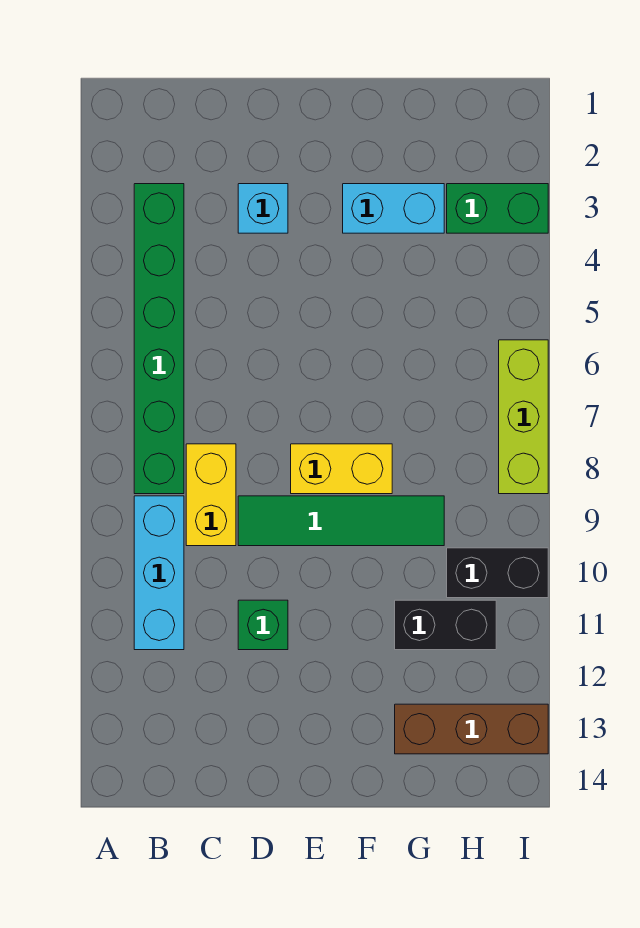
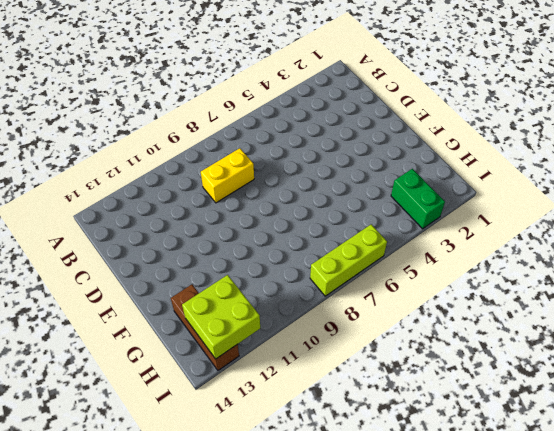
lime brick H12:I13 level 2 -> none
none -> green brick B3:B8 level 1
none -> cyan brick B9:B11 level 1
none -> cyan brick D3 level 1

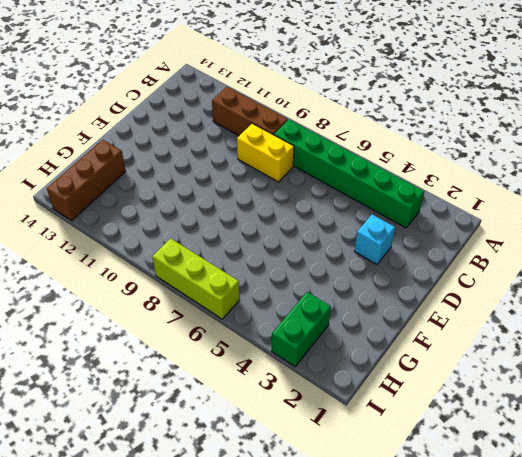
brown brick B9:B11 level 1 -> cyan brick B9:B11 level 1
none -> green tile D9:G9 level 1
none -> green brick D11 level 1
none -> yellow brick E8:F8 level 1

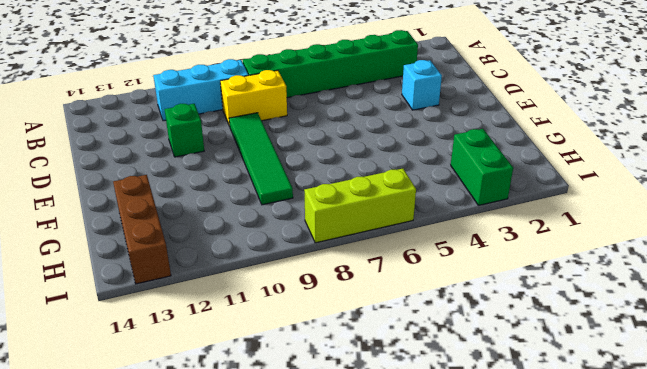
none -> yellow brick E8:F8 level 1
none -> cyan brick F3:G3 level 1
none -> black brick G11:H11 level 1

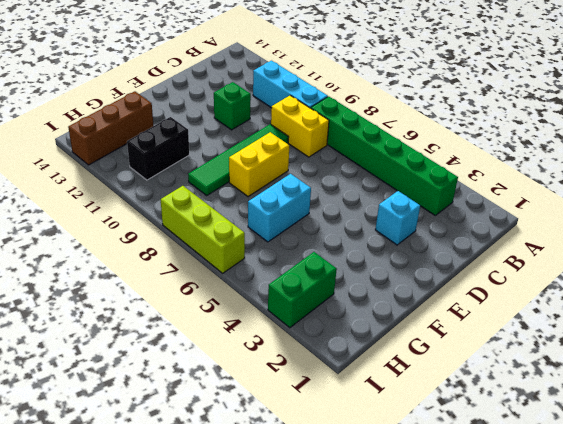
cyan brick F6:G6 level 1 -> cyan brick F3:G3 level 1
none -> black brick H10:I10 level 1

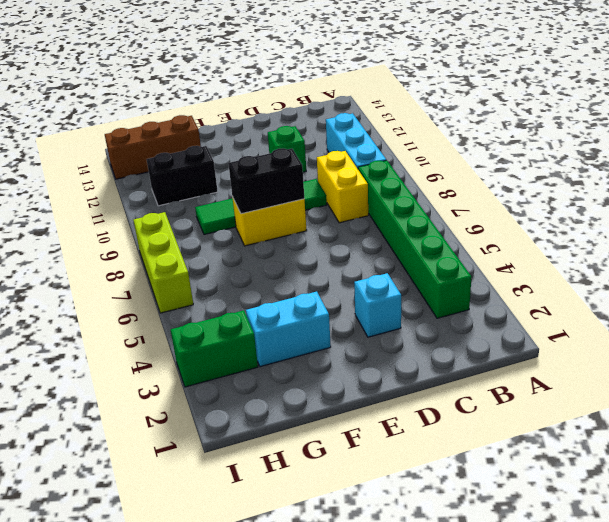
black brick E8:F8 level 2 -> black brick H10:I10 level 1

